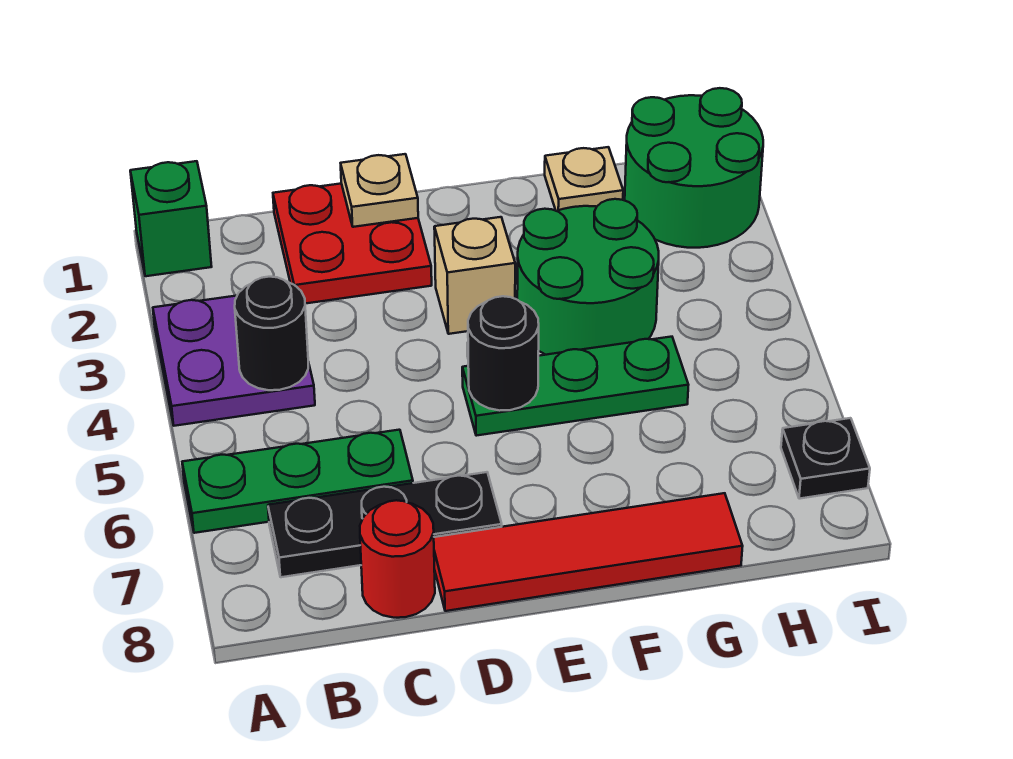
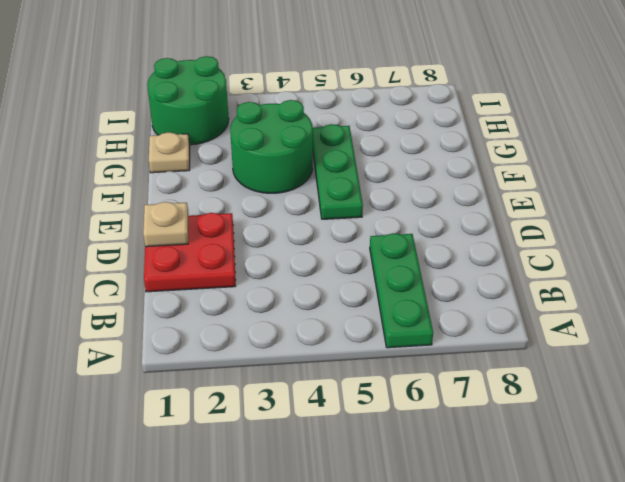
none -> green brick A1 level 1
none -> purple plate A3:B4 level 1
none -> black plate B7:D7 level 1

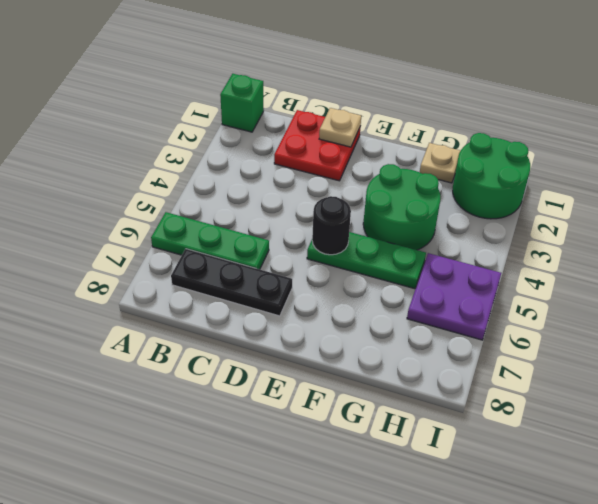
purple plate H5:I6 level 1 -> purple plate A3:B4 level 1
none -> red round brick C8 level 1
none -> red tile D8:G8 level 1
none -> tan brick E3 level 1

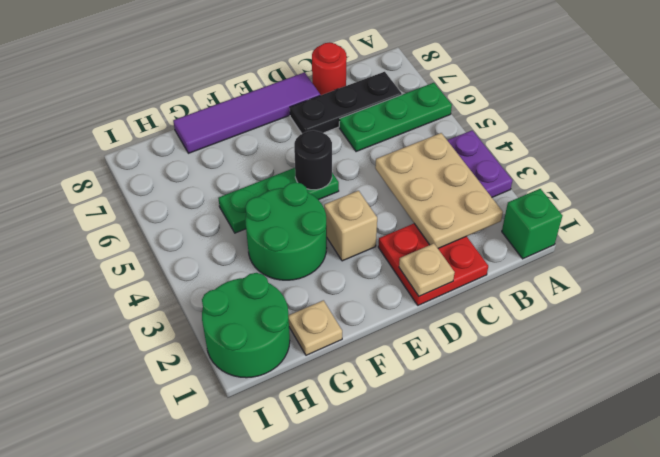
tan plate B2:C4 level 2 -> black round brick B4 level 2
purple tile D8:G8 level 1 -> red tile D8:G8 level 1
none -> black plate I7 level 1

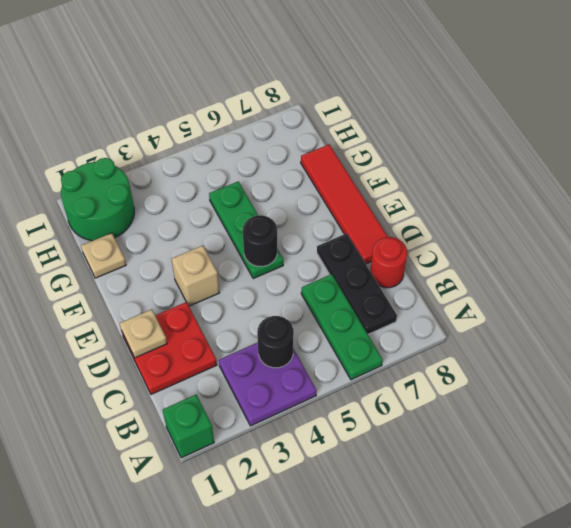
none -> green round brick F3:G4 level 1
none -> black plate I7 level 1

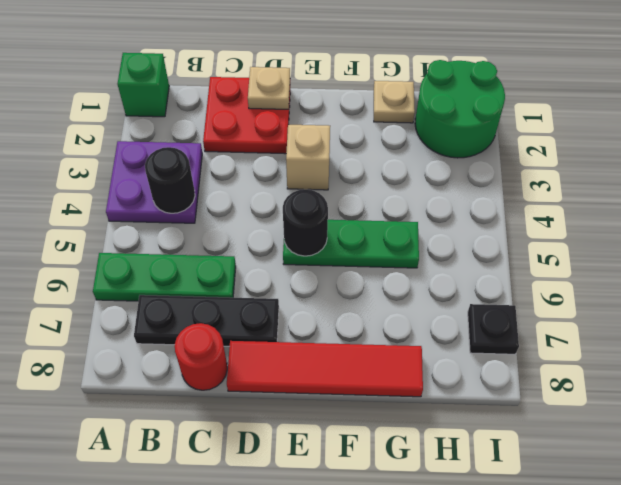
none -> green round brick F3:G4 level 1

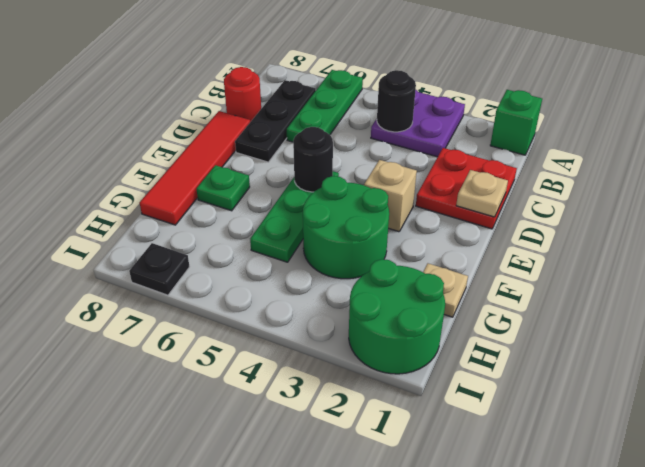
green plate F7 level 1 -> none

